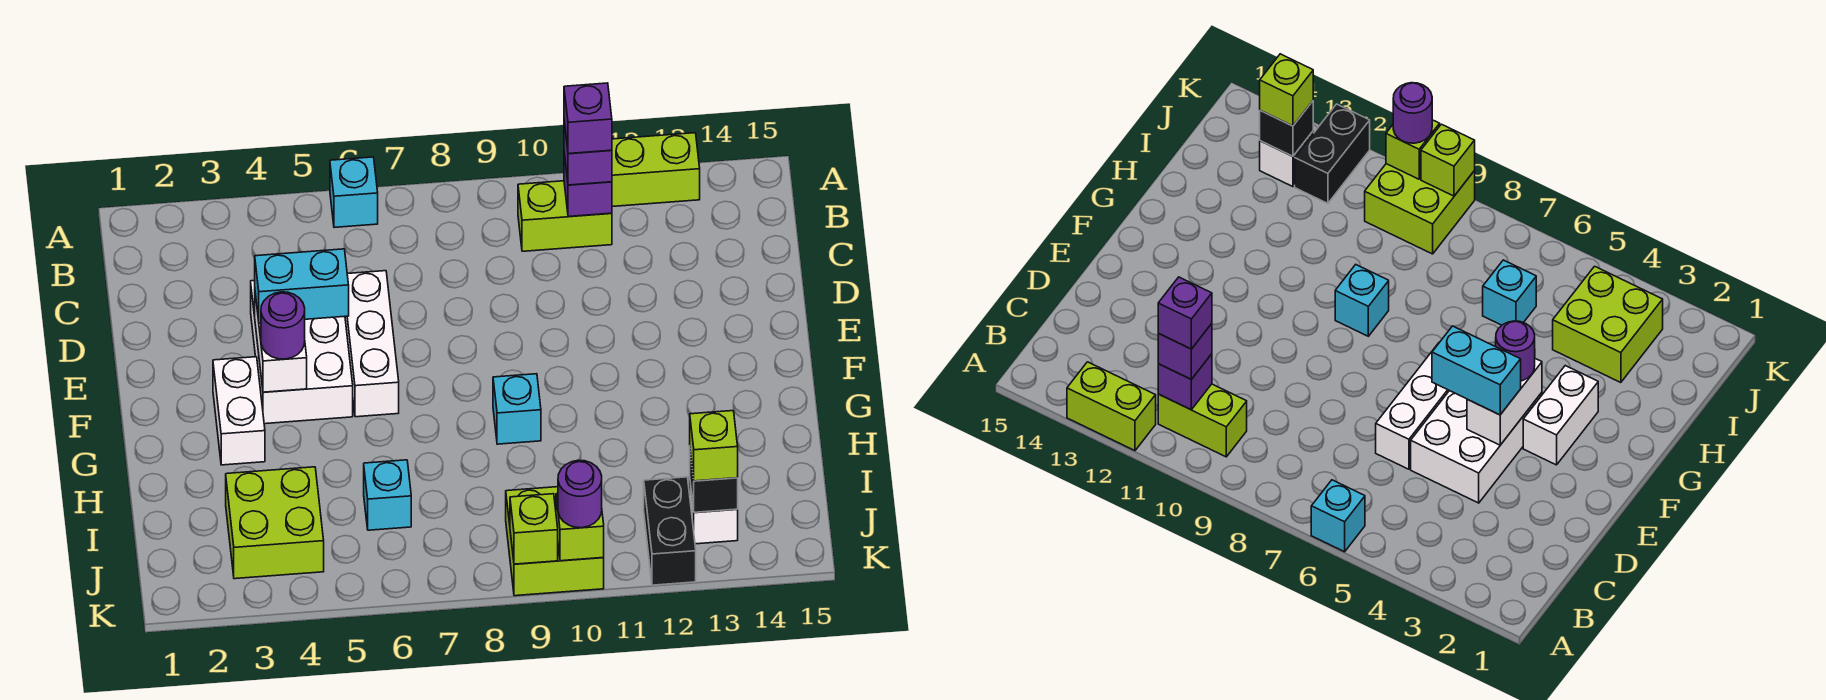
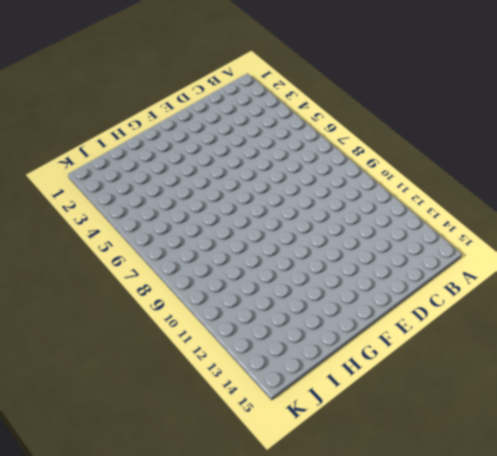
none -> cyan brick A6 level 1
none -> lime brick A12:A13 level 1
none -> lime brick B10:B11 level 1

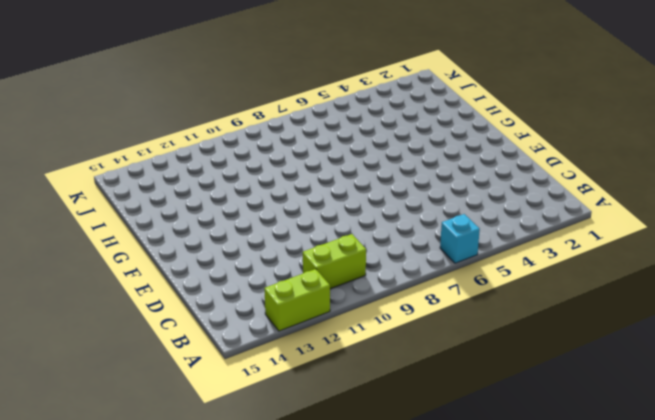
none -> white brick D4:F5 level 1
none -> white brick D6:F6 level 1
none -> white brick F3:G3 level 1

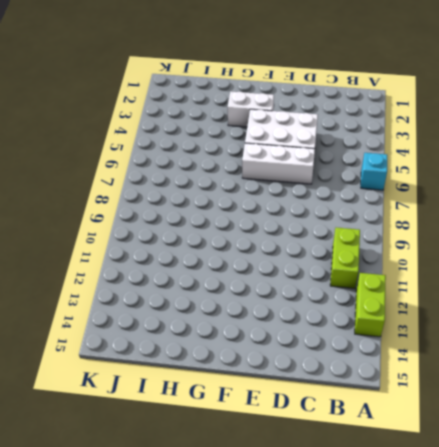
none -> cyan brick G9 level 1
none -> lime brick I3:J4 level 1
none -> cyan brick I6 level 1

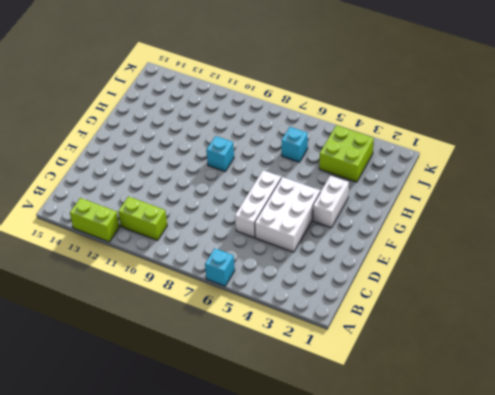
none -> lime brick J9:K10 level 1
none -> black brick J12:K12 level 1
none -> white brick J13 level 1

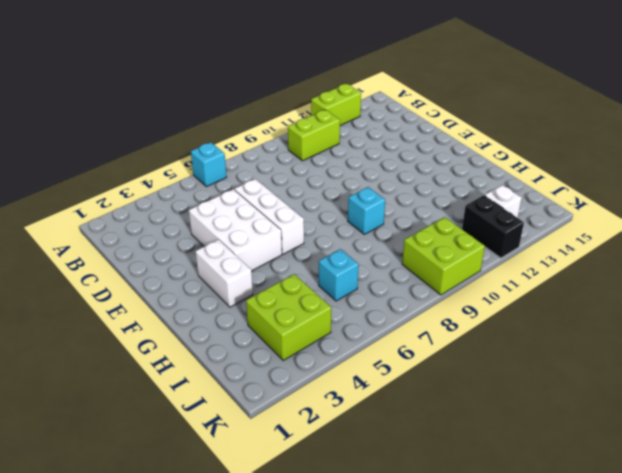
none -> purple brick B11 level 2
none -> white brick E4:F4 level 2
none -> black brick J13 level 2

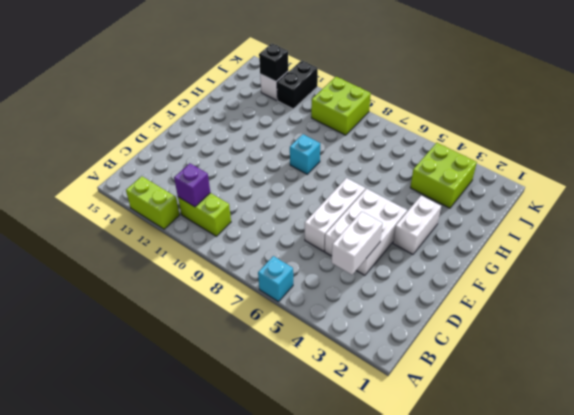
white brick C4:D4 level 2 -> white brick E4:F4 level 2
none -> cyan brick I6 level 1
none -> lime brick K9 level 2
none -> lime brick K10 level 2

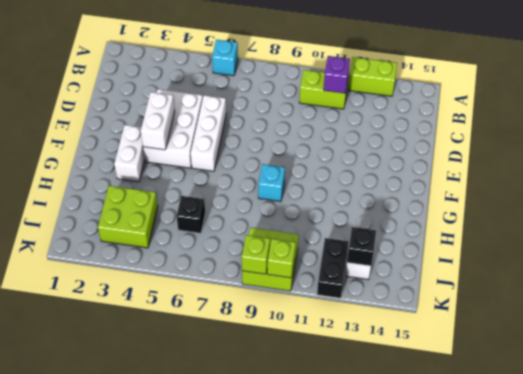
black brick I6 level 1 -> cyan brick I6 level 1
none -> purple brick B11 level 3
none -> cyan brick E4:E5 level 3
none -> purple round brick F4 level 3

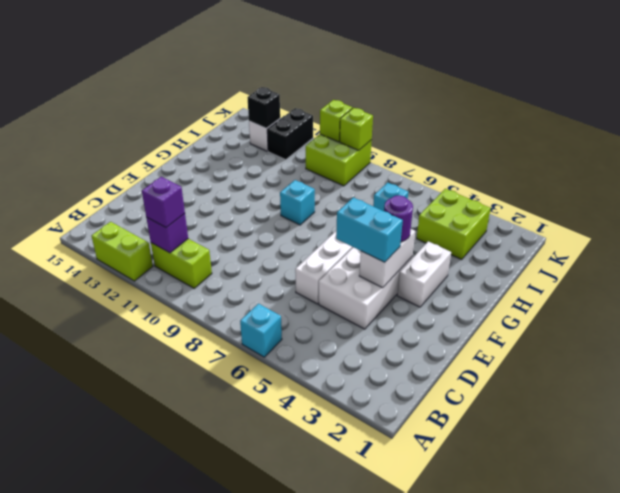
none -> lime brick J13 level 3
none -> purple round brick K10 level 3
none -> purple brick B11 level 4

